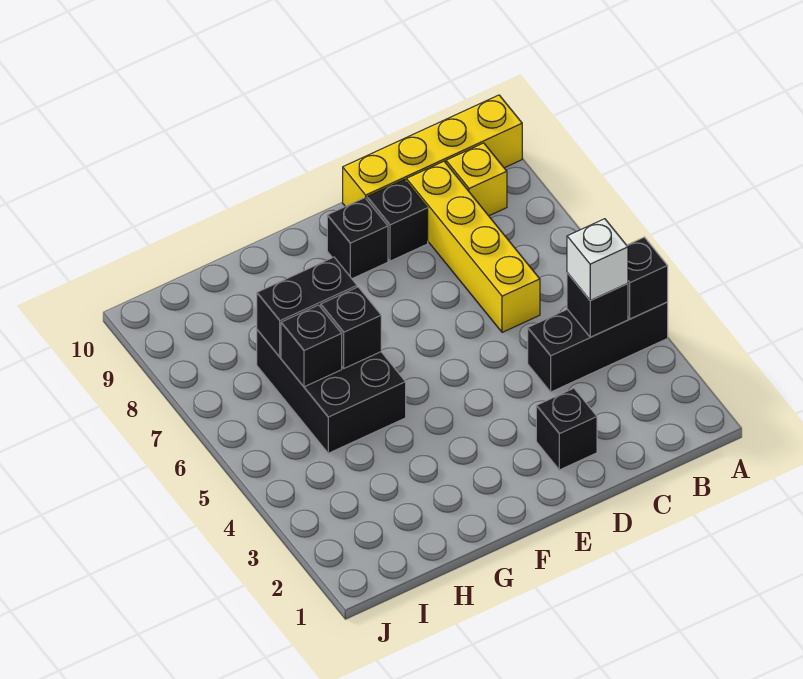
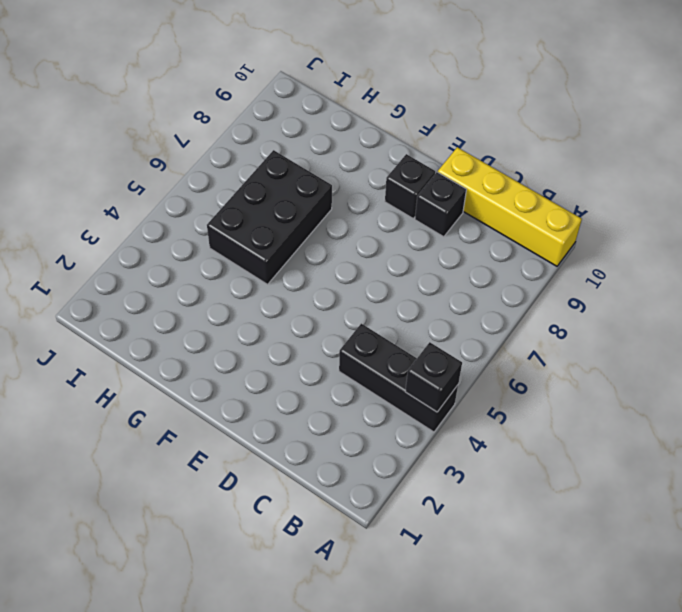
none -> yellow brick B9 level 1
none -> yellow brick C6:C9 level 1
none -> black brick D2 level 1

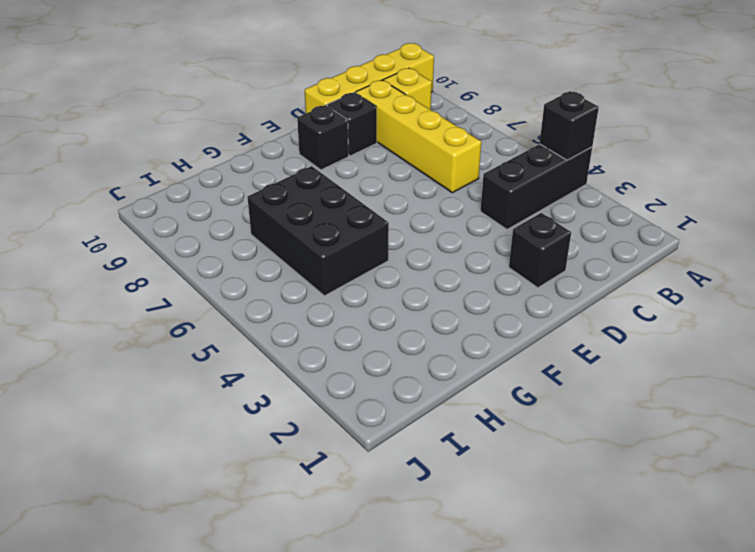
none -> black brick B4 level 2
none -> black brick G6 level 2
none -> black brick G7:H7 level 2

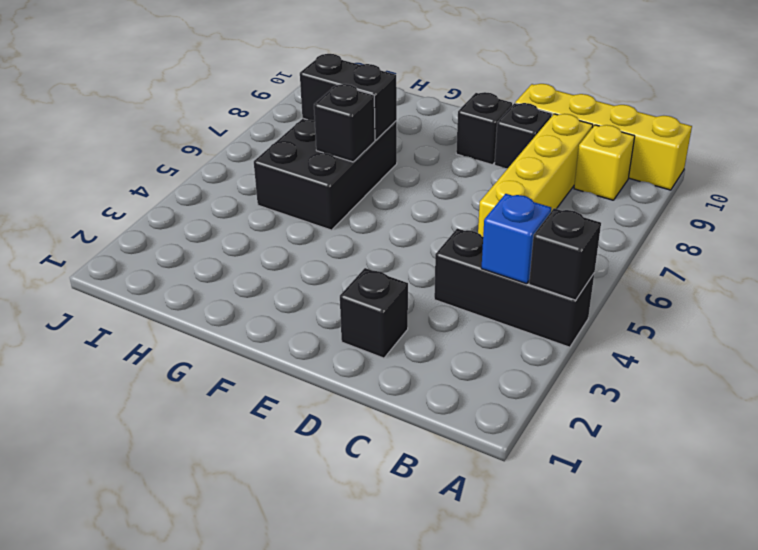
blue brick B4 level 2 -> black brick B4 level 2
none -> black brick H6 level 2
none -> white brick B4 level 3

